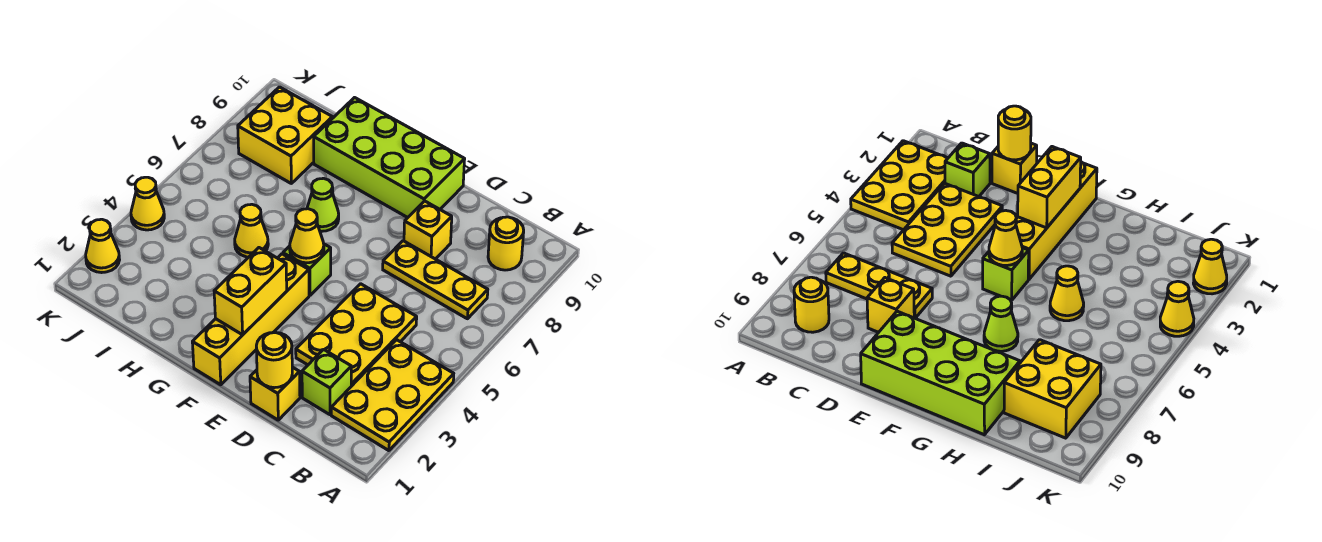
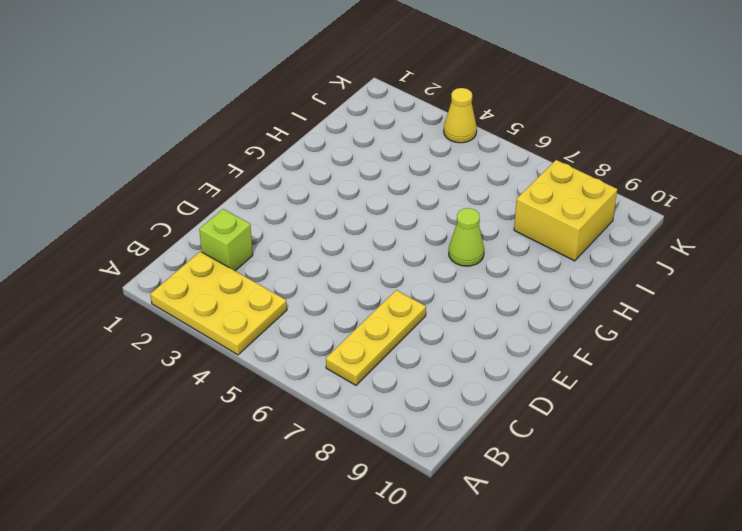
none -> yellow round brick B9 level 1
none -> yellow plate C3:D5 level 1
none -> yellow brick D1 level 1

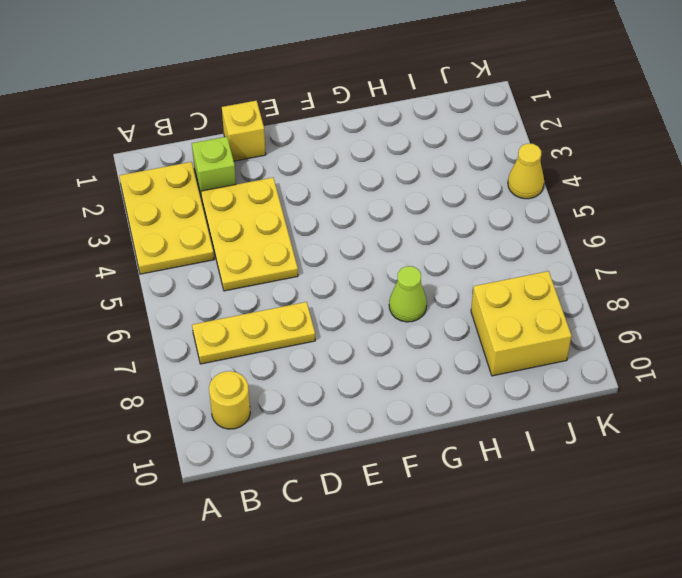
none -> yellow brick D8 level 1
none -> lime brick E9:H10 level 1
none -> yellow brick F1:F4 level 1

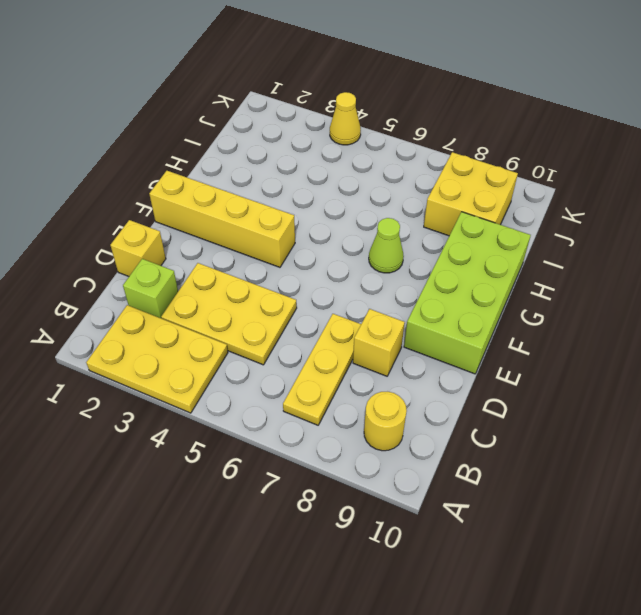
none -> lime brick F5 level 1
none -> yellow cone H5 level 1
none -> yellow cone K2 level 1

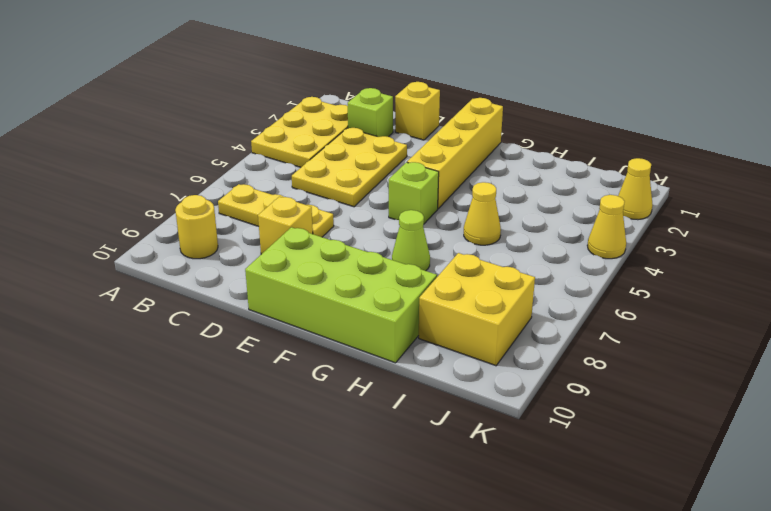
none -> yellow round brick D1 level 2
none -> yellow brick F2:F3 level 2
none -> yellow cone F5 level 2

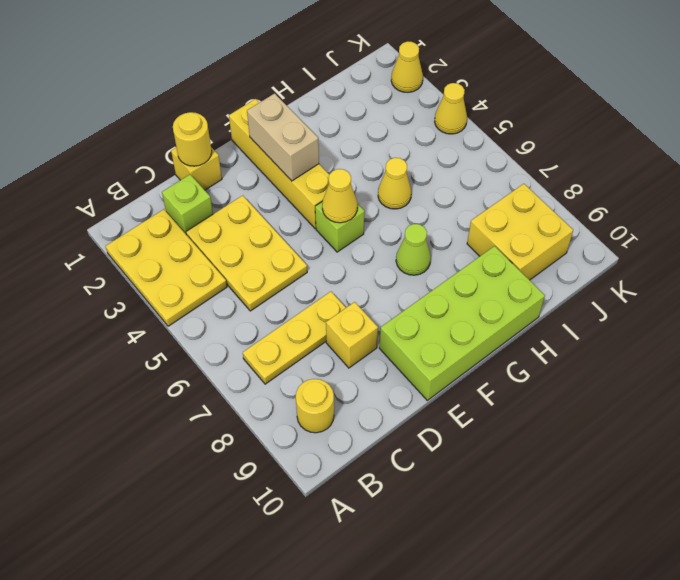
tan brick F2:F3 level 2 -> yellow brick F2:F3 level 2

